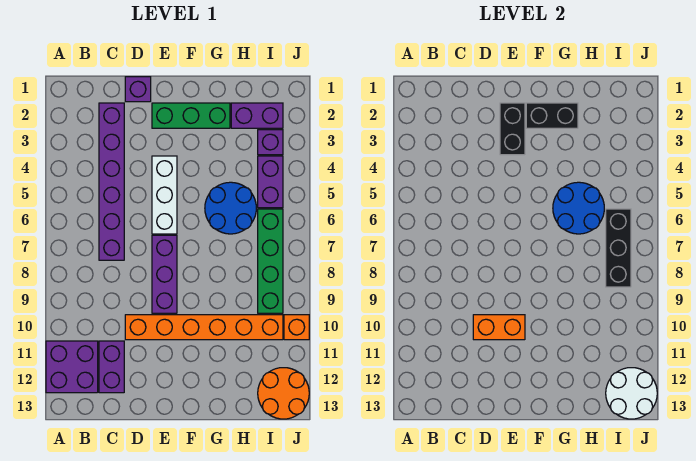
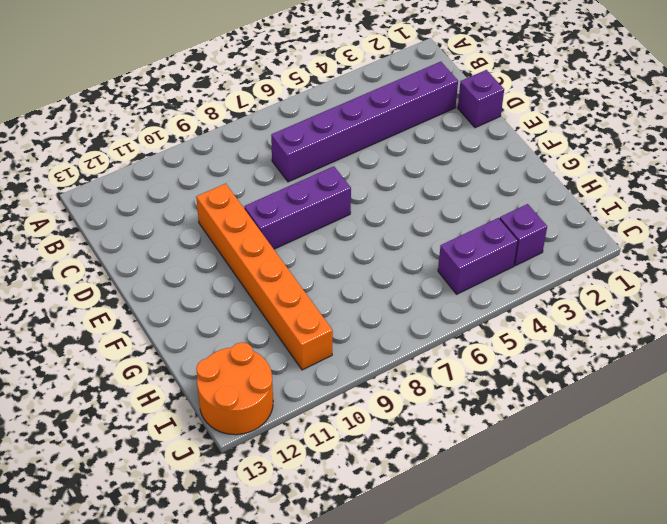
none -> purple brick A11:B12 level 1
none -> purple brick C11:C12 level 1
none -> green brick E2:G2 level 1

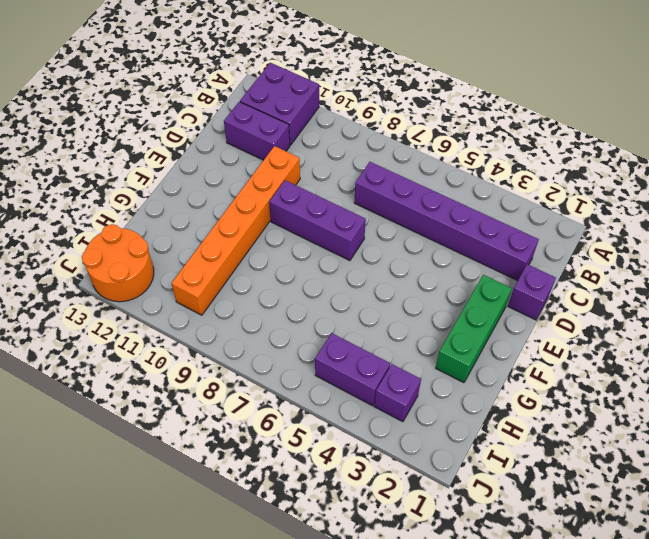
none -> white brick E4:E6 level 1
none -> blue round brick G5:H6 level 1
none -> purple brick H2:I2 level 1

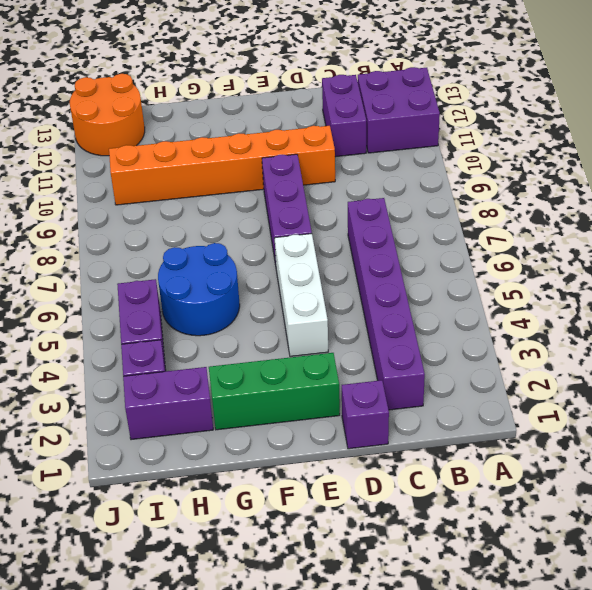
none -> green brick I6:I9 level 1
none -> orange brick J10 level 1
none -> orange brick D10:E10 level 2

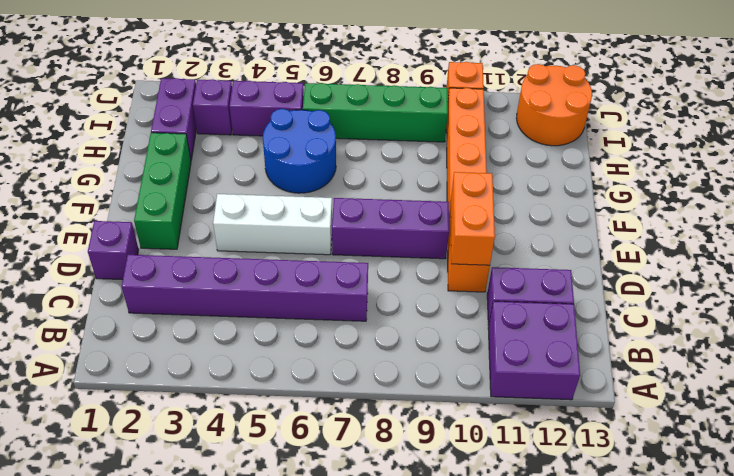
none -> black brick E2:E3 level 2
none -> black brick F2:G2 level 2
none -> blue round brick G5:H6 level 2

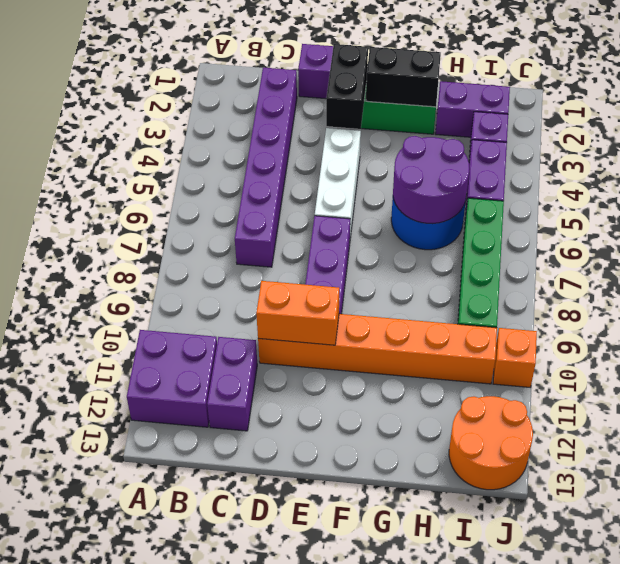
purple round brick G5:H6 level 2 -> blue round brick G5:H6 level 2
none -> black brick I6:I8 level 2
none -> white round brick I12:J13 level 2

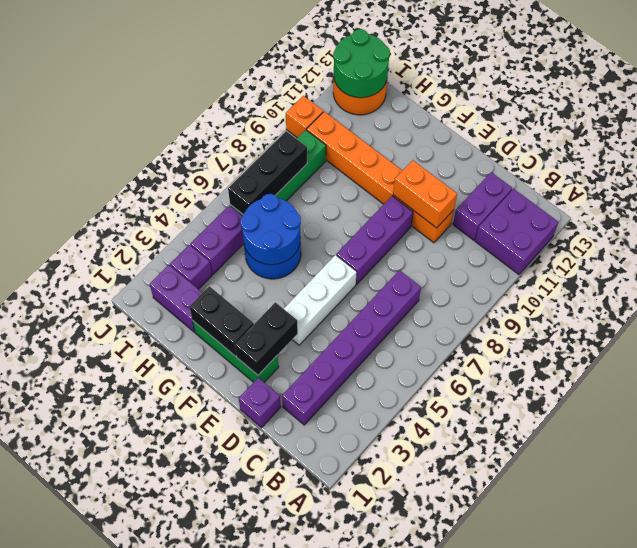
green round brick I12:J13 level 2 -> white round brick I12:J13 level 2

